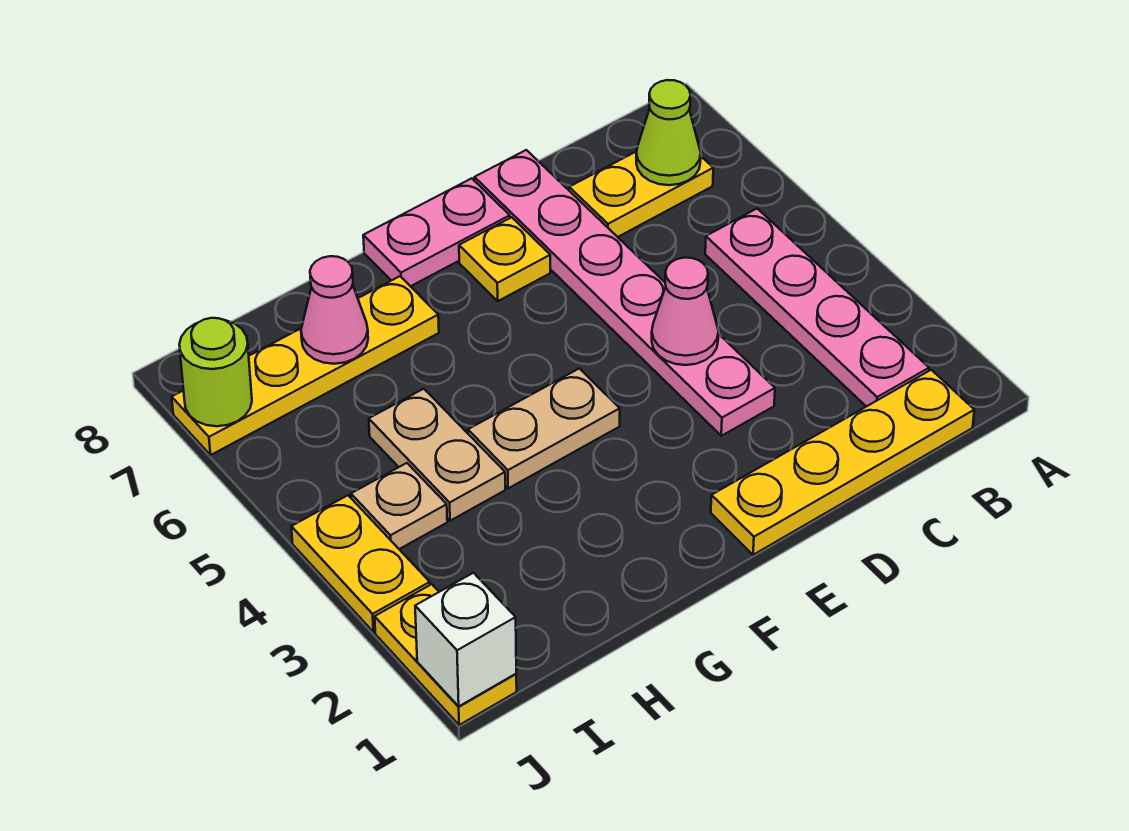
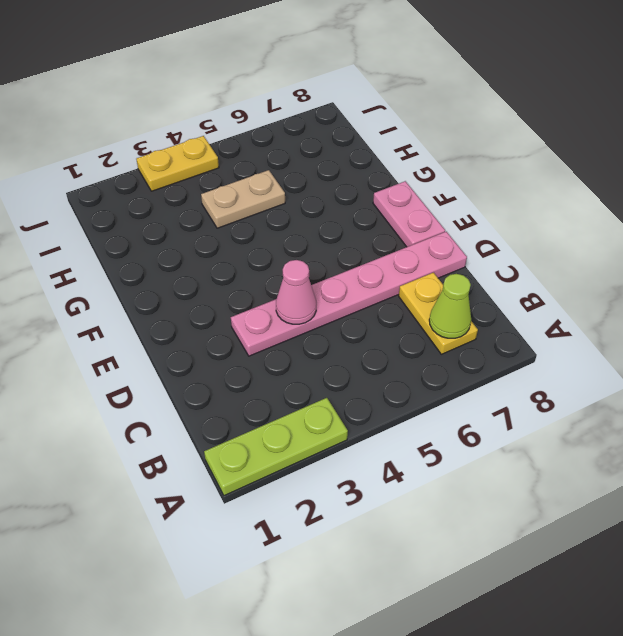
lime plate A1:A3 level 1 -> none
none -> yellow plate B1:E1 level 1
none -> pink plate B2:B5 level 1
none -> yellow plate E7 level 1

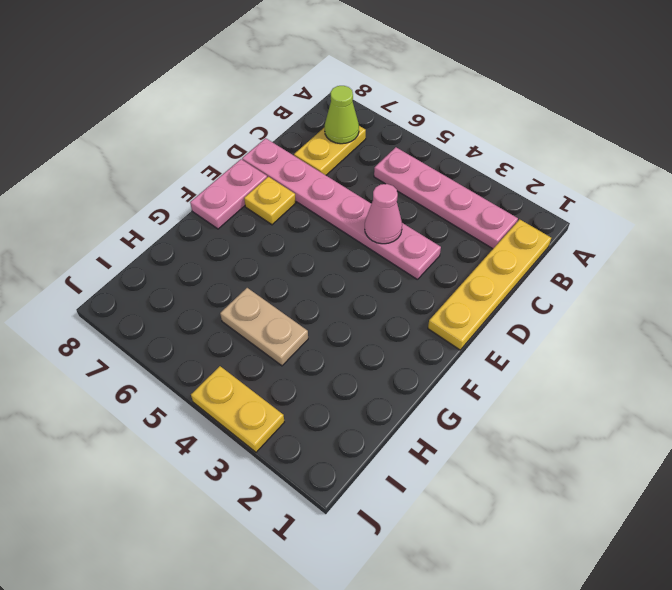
none -> tan plate F4:G4 level 1
none -> yellow plate G7:J7 level 1
none -> tan plate I4 level 1

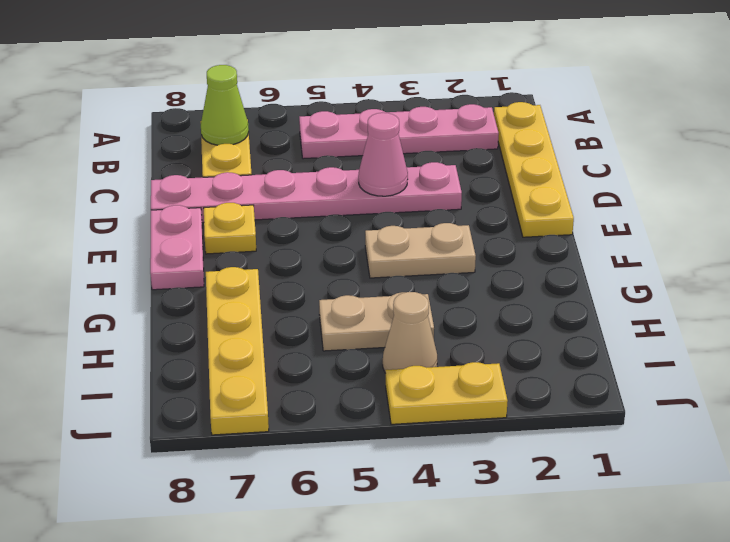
tan plate F3:F4 level 1 -> tan plate F4:G4 level 1
tan cone I4 level 1 -> tan plate I4 level 1
none -> yellow plate J1:J2 level 1
none -> pink cone H7 level 2
none -> white brick J1 level 2

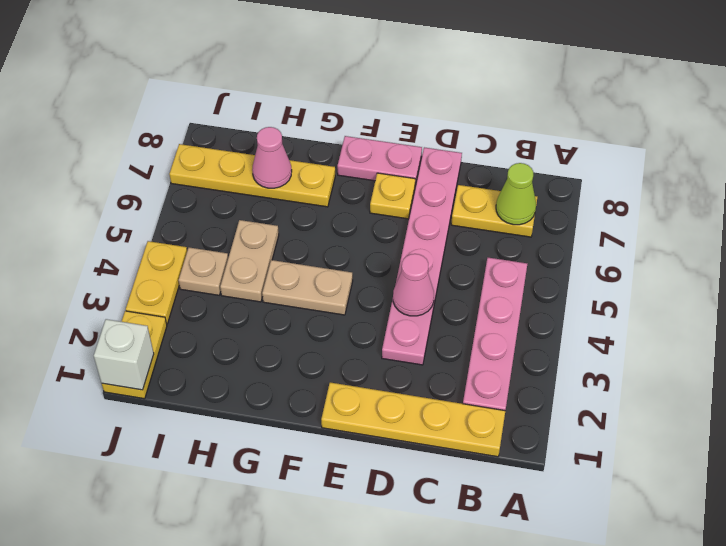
none -> lime round brick J7 level 2

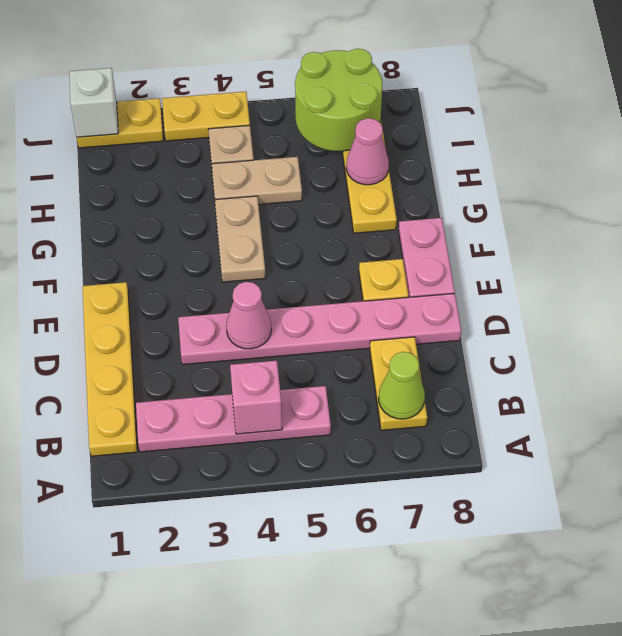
pink brick B4 level 2 -> none
lime round brick I6:J7 level 2 -> lime round brick J7 level 2

